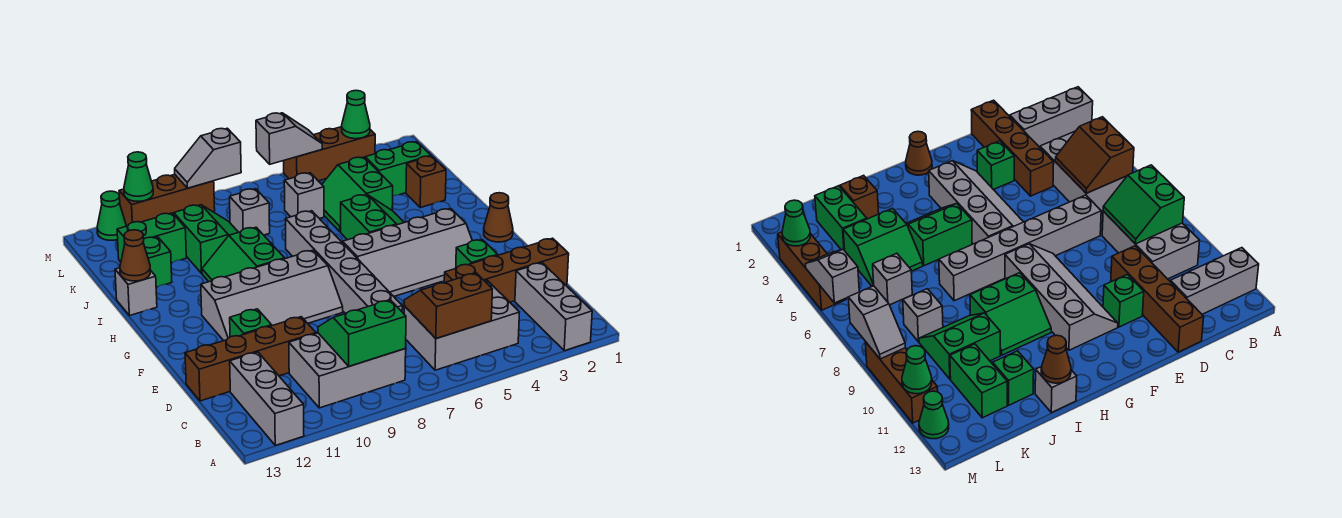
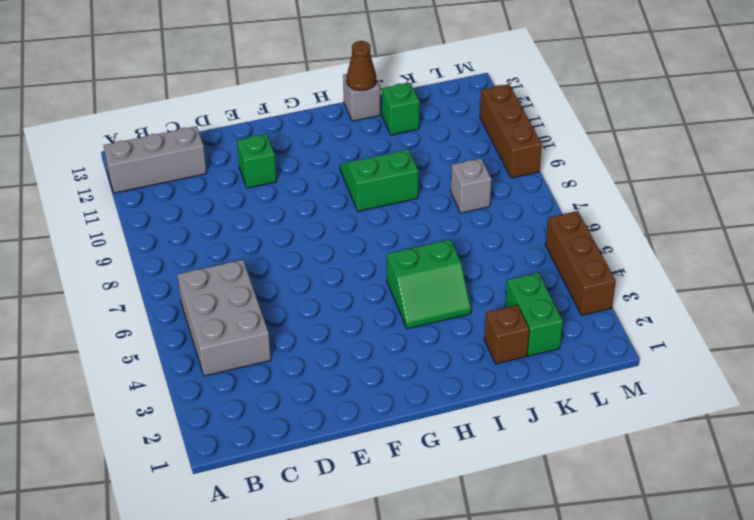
none -> grey brick A2:C2 level 1
none -> grey brick B8:C10 level 1
none -> brown brick D1:D4 level 1
none -> grey brick D7:I7 level 1

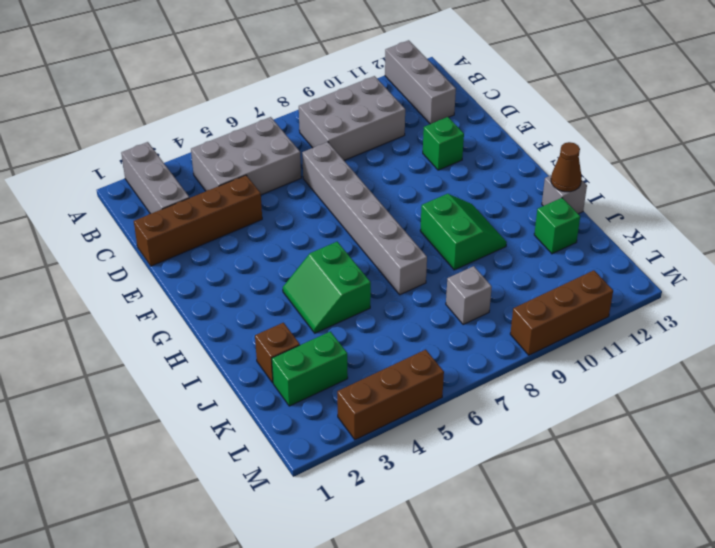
none -> brown brick D10:D13 level 1
none -> green brick E3 level 1
none -> grey slope F3:G6 level 1 top G
none -> grey slope F8:G11 level 1 top G

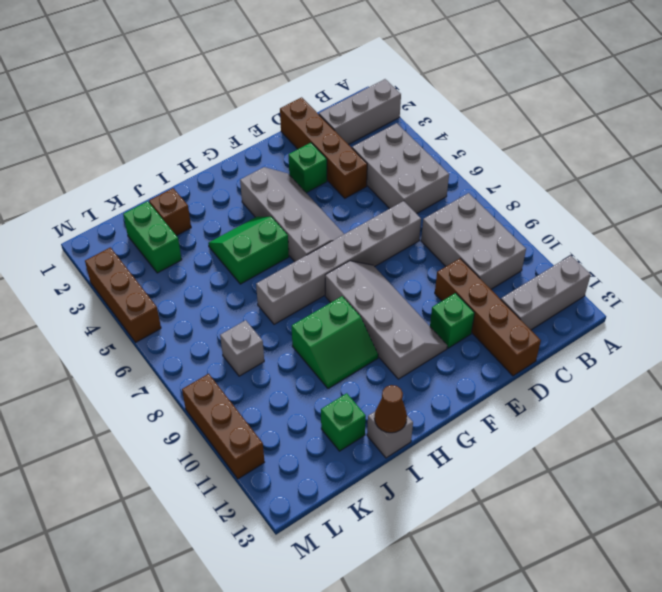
none -> brown cone G1 level 1
none -> green slope J4:K5 level 1 top 4
none -> green slope J9:K10 level 1 top 10
none -> grey brick K6 level 1

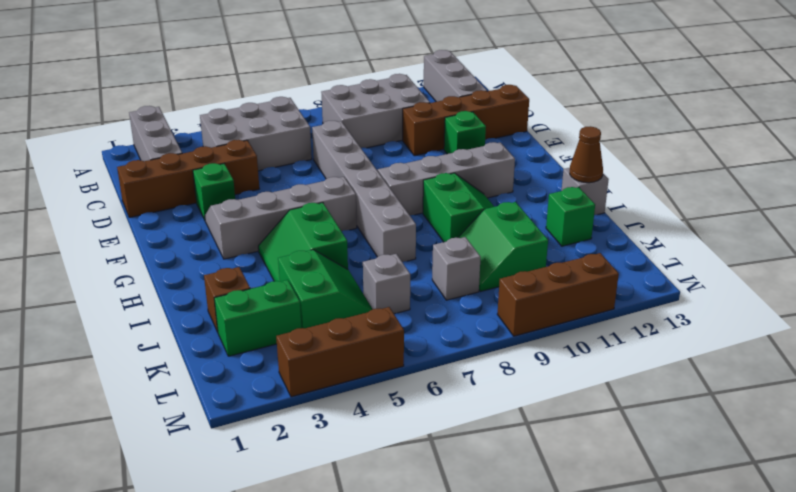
none -> brown cone G1 level 1
none -> green brick K11:K12 level 1
none -> green cone M12 level 1
none -> brown slope B5:C6 level 2 top B

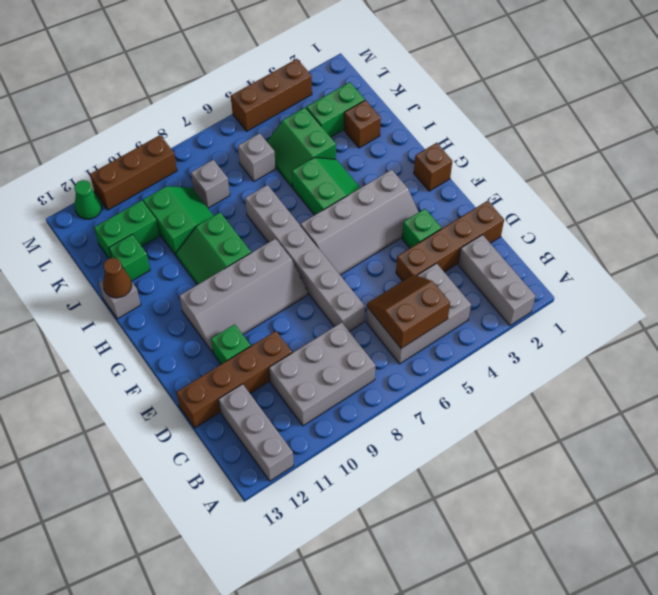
brown brick G1 level 1 -> brown cone G1 level 1
none -> green slope B8:C9 level 2 top B
none -> green cone M3 level 2
none -> grey slope M5:M6 level 2 top 6
none -> grey slope M8:M9 level 2 top 8

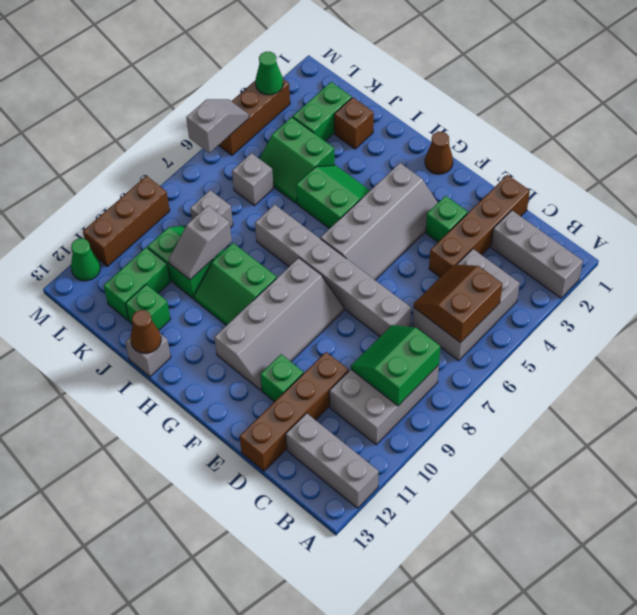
grey slope J9:J10 level 2 top 9 -> grey slope M8:M9 level 2 top 8
none -> green cone M11 level 2

